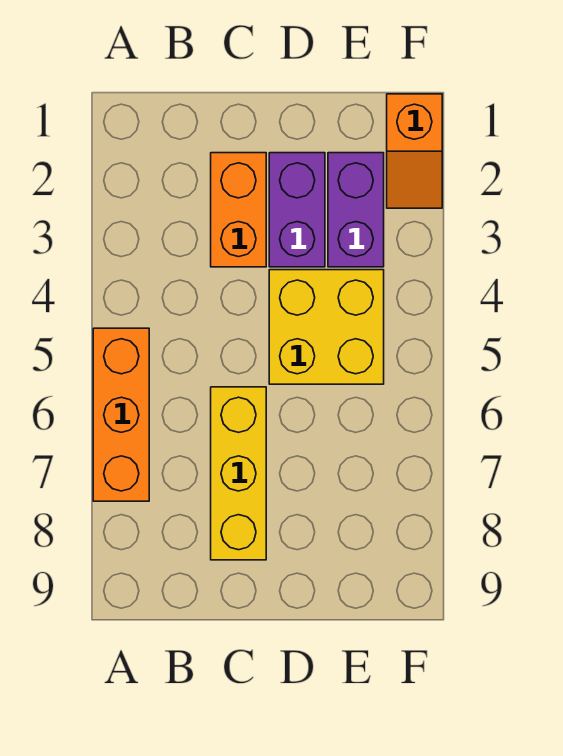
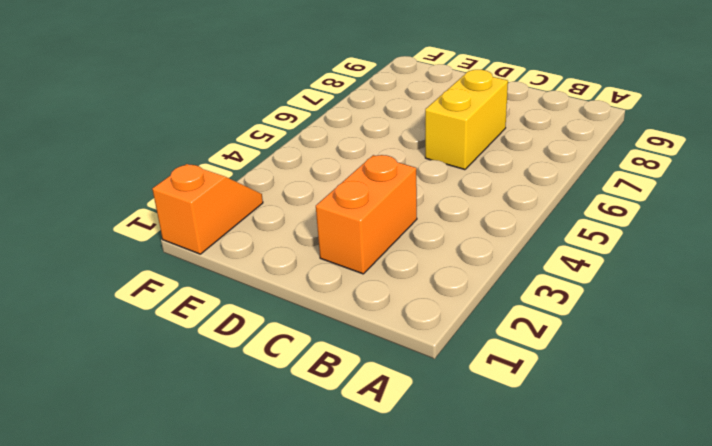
yellow brick C6:C7 level 1 -> yellow brick C6:C8 level 1
none -> orange brick A5:A7 level 1
none -> purple brick D2:D3 level 1

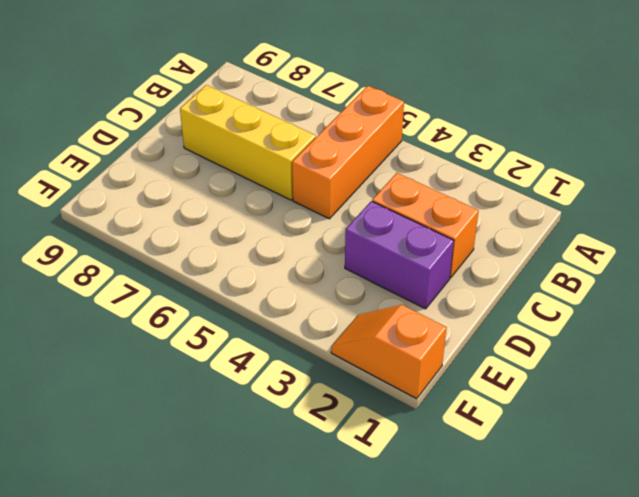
orange brick A5:C5 level 1 -> orange brick A5:A7 level 1
none -> yellow brick D4:E5 level 1
none -> purple brick E2:E3 level 1

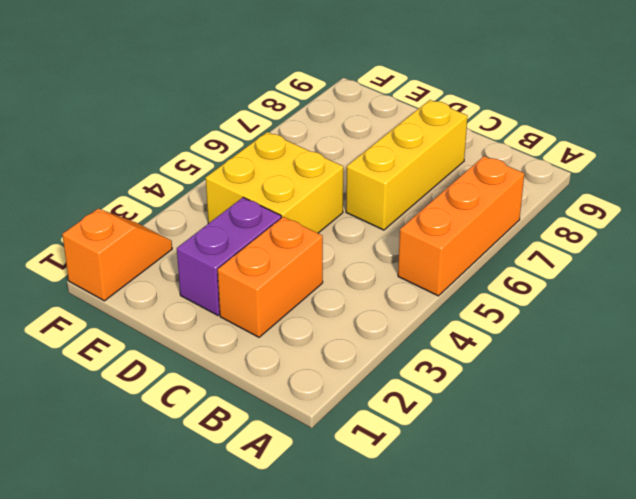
none -> purple brick E2:E3 level 1

